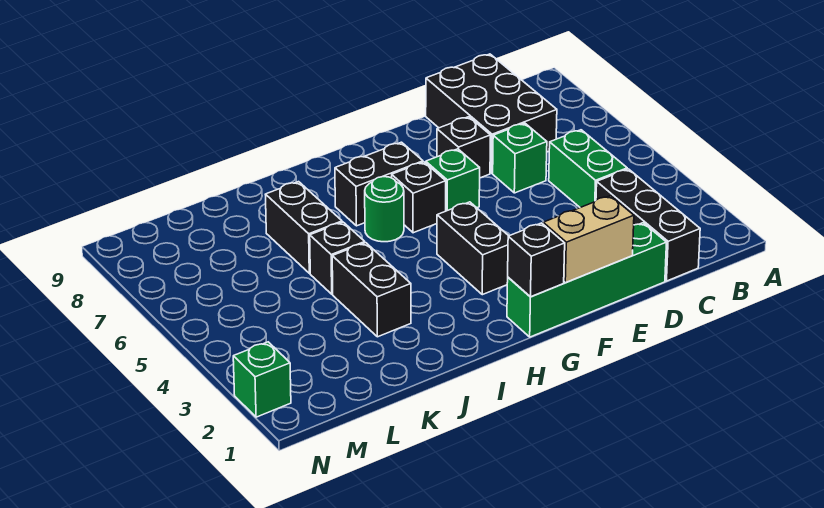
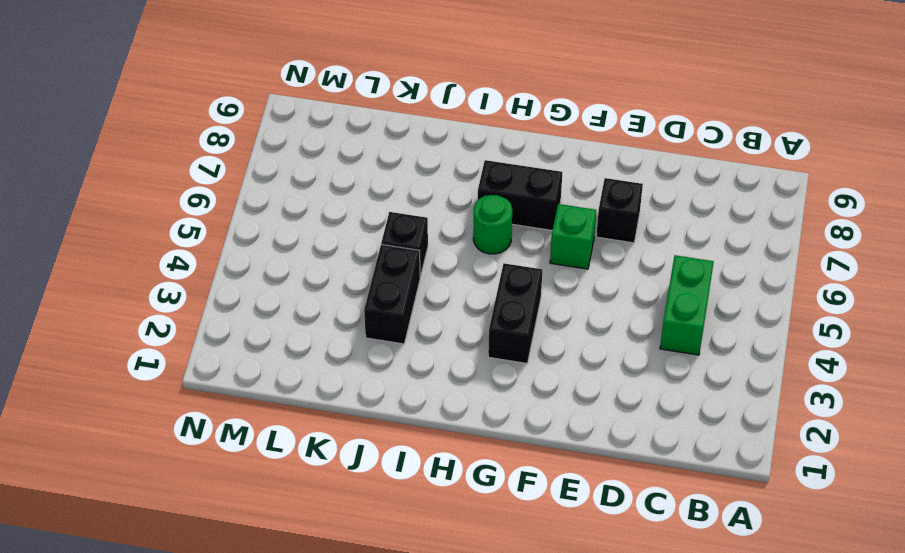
none -> black brick C1:C3 level 1
none -> black brick C7:D9 level 1
none -> green brick D1:G1 level 1

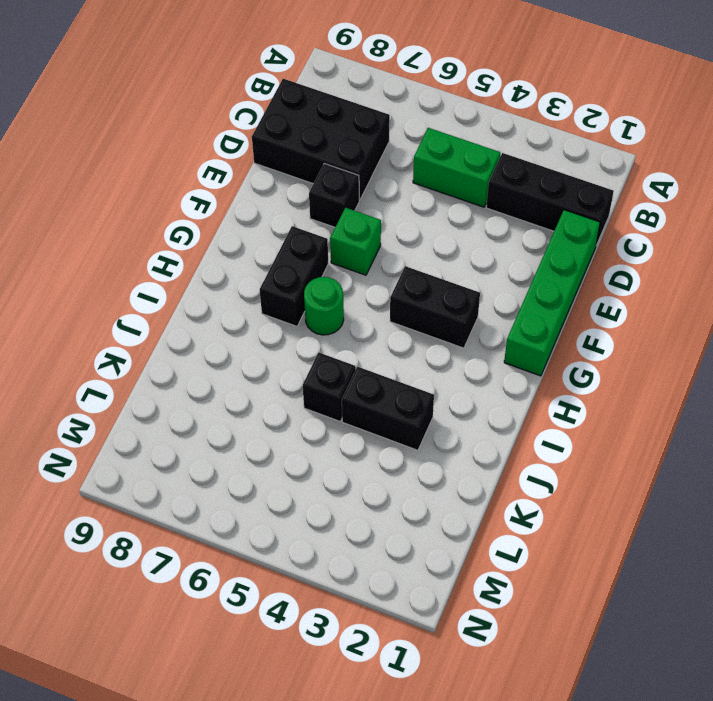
none -> green brick D6 level 1
none -> black brick G6 level 1
none -> black brick J6:J7 level 1

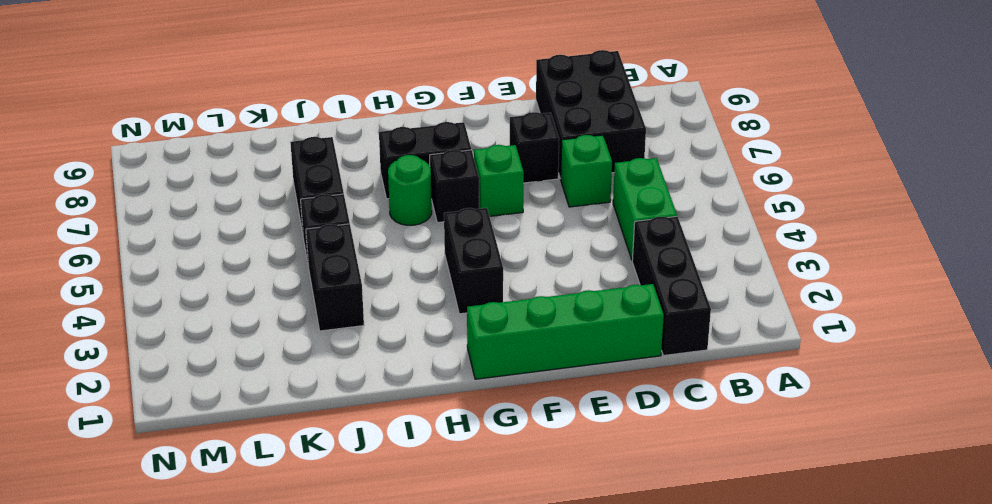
none -> green brick N2 level 1
none -> tan brick E1:F1 level 2
none -> black brick G1 level 2

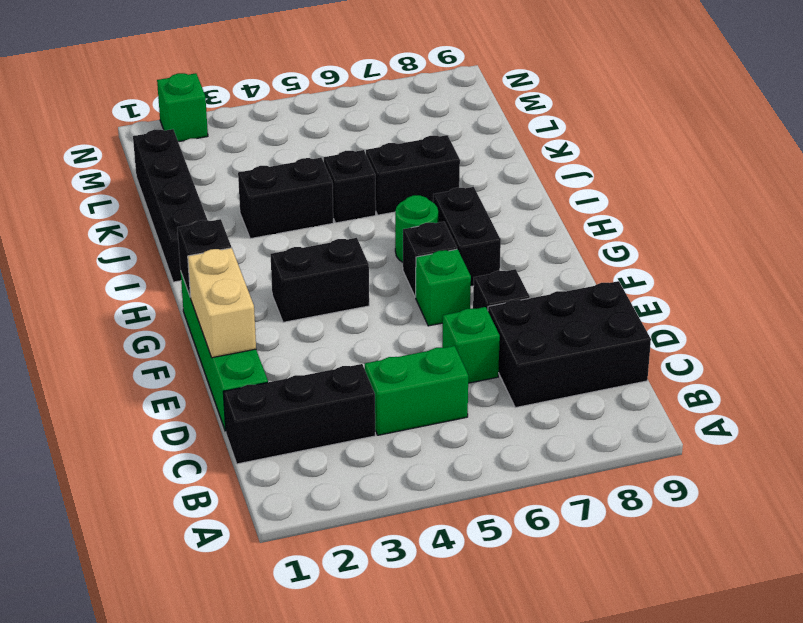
black brick I1:L1 level 1 -> none

